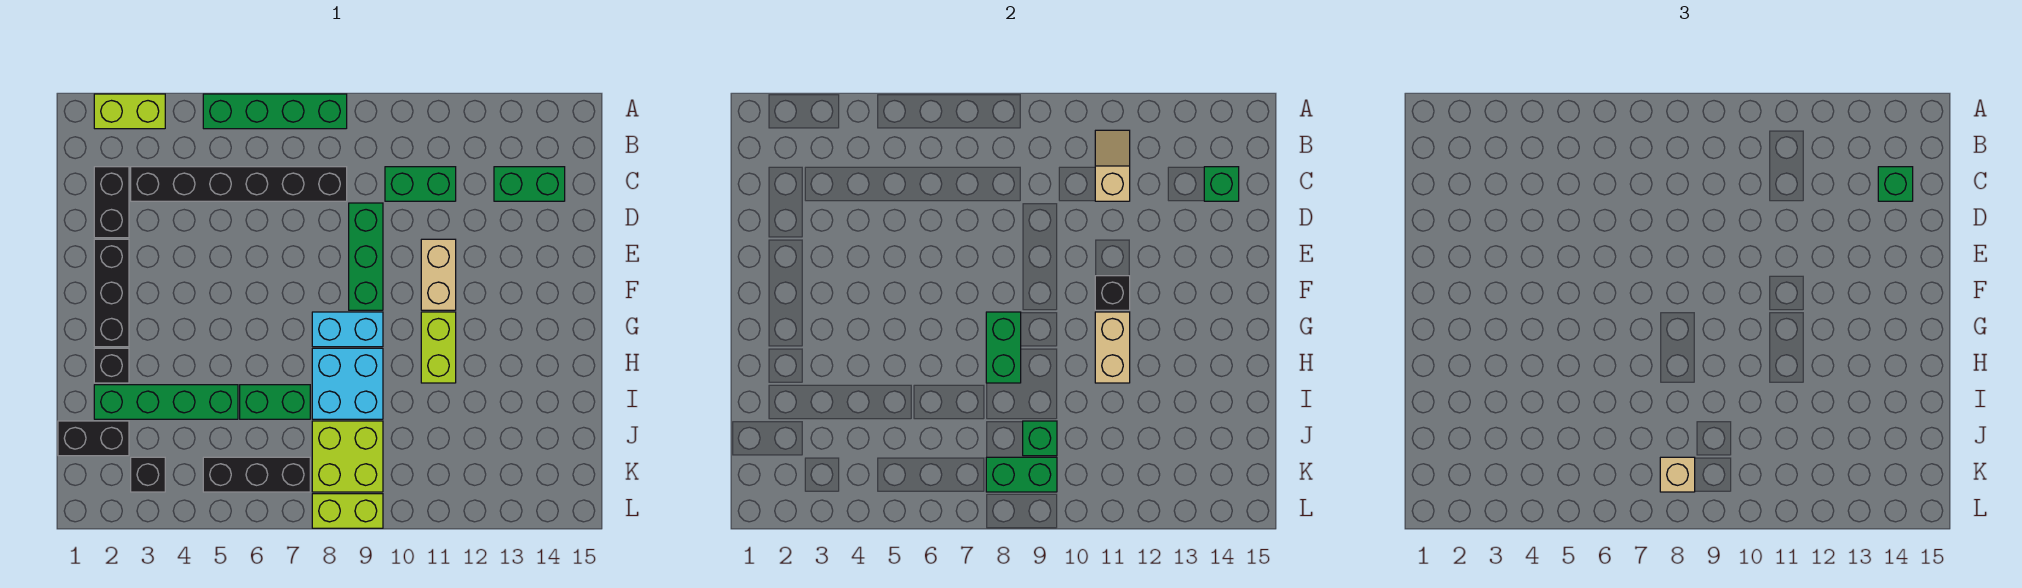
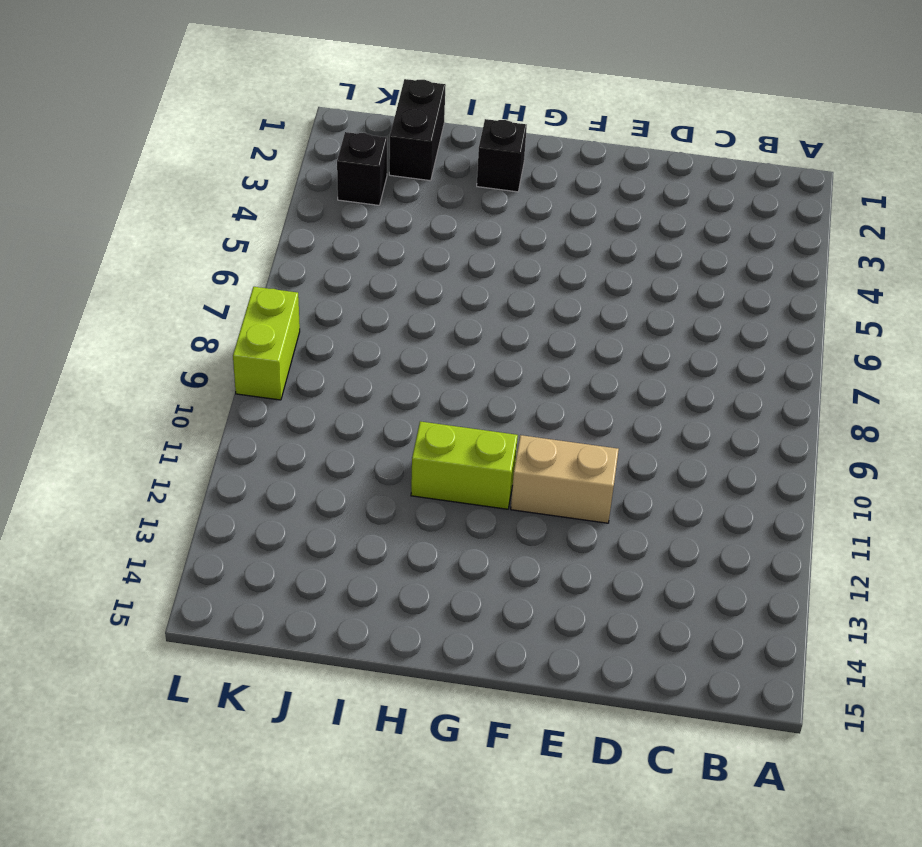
none -> lime brick A2:A3 level 1
none -> green brick A5:A8 level 1
none -> black brick C2:D2 level 1

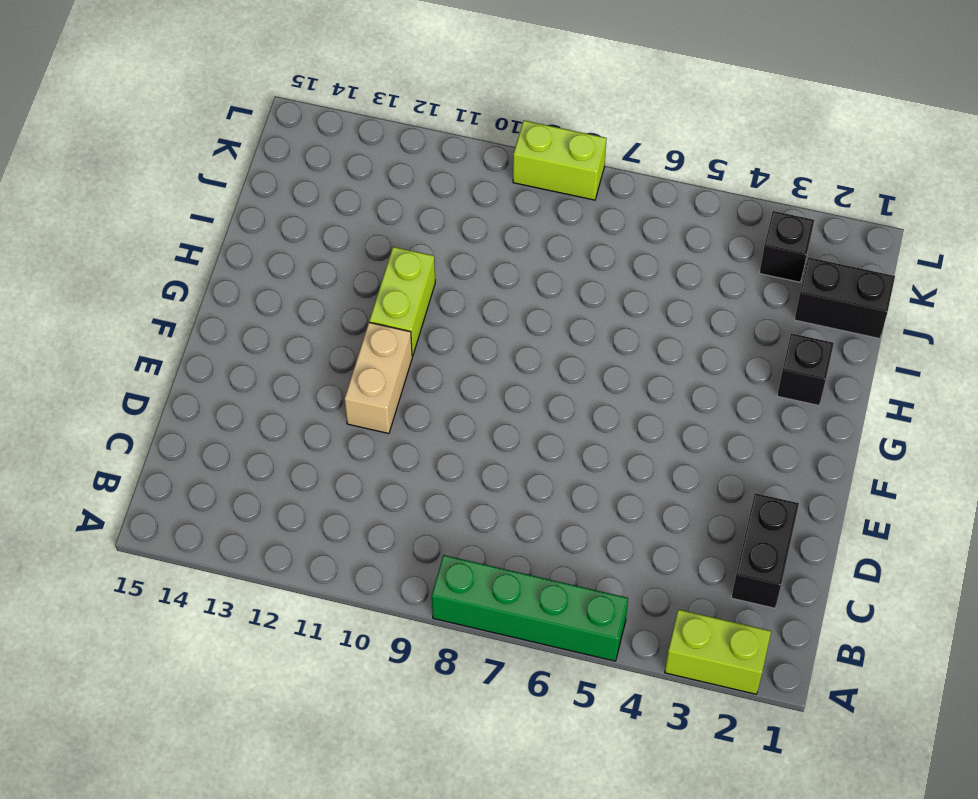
none -> black brick C3:C8 level 1
none -> green brick C10:C11 level 1
none -> green brick C13:C14 level 1

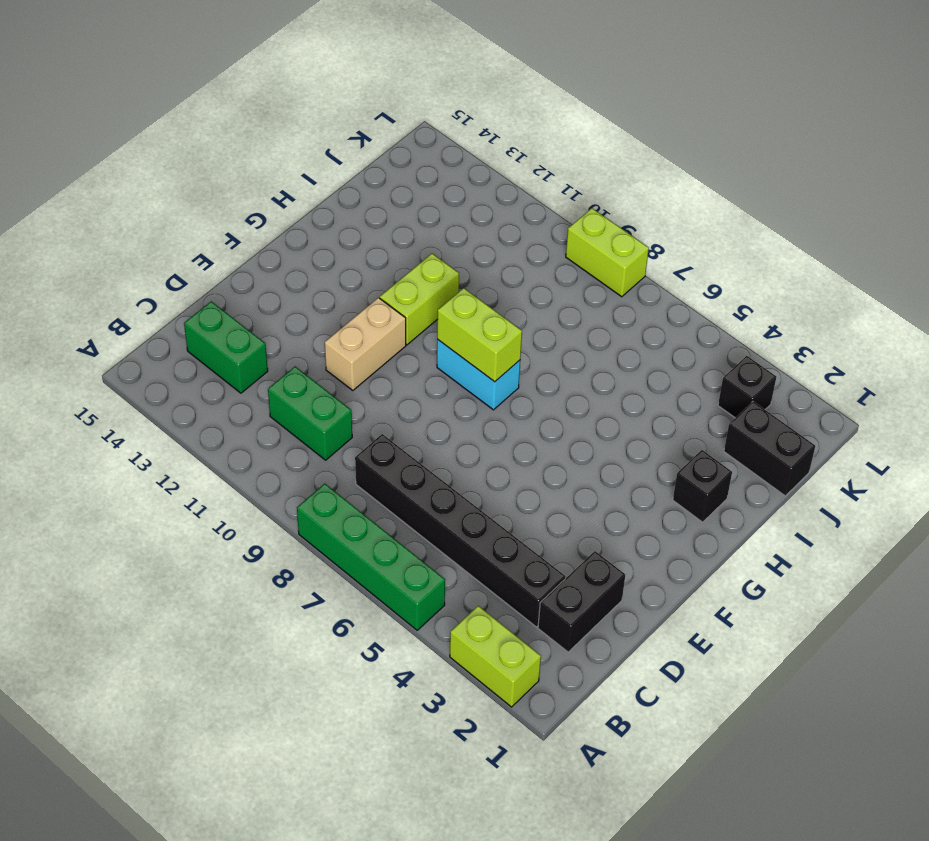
lime brick G8:G9 level 2 -> green brick G8:H8 level 2
none -> green brick D9:F9 level 1
none -> black brick E2:G2 level 1
none -> cyan brick H8:I9 level 1

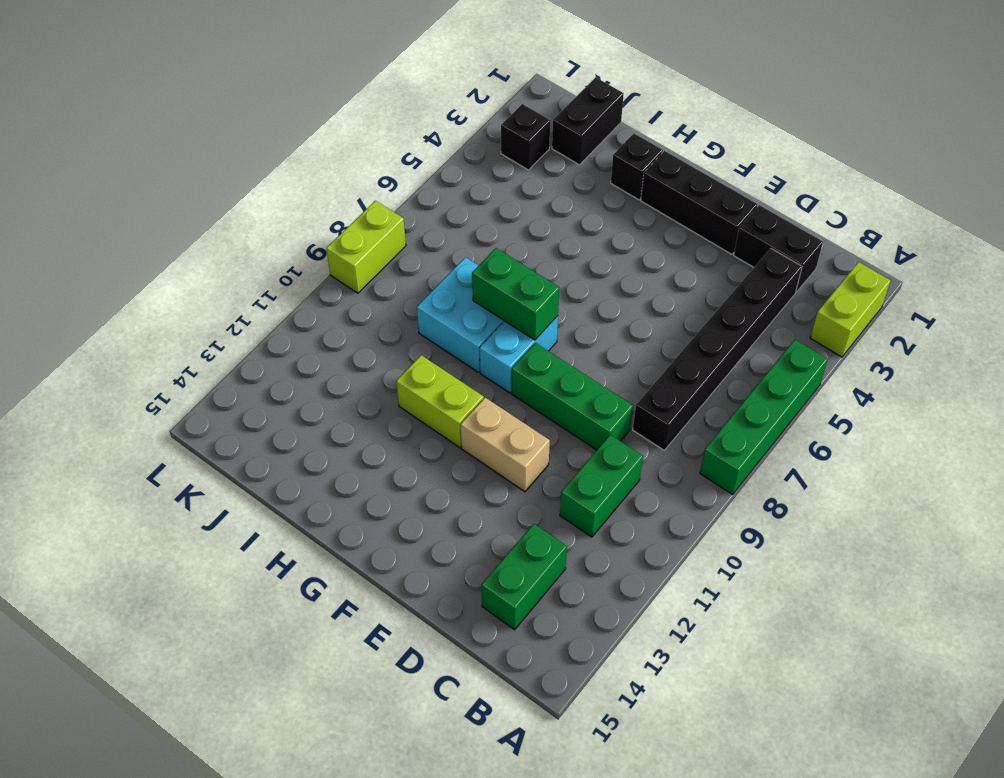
none -> green brick I2:I5 level 1
none -> green brick I6:I7 level 1
none -> lime brick J8:K9 level 1

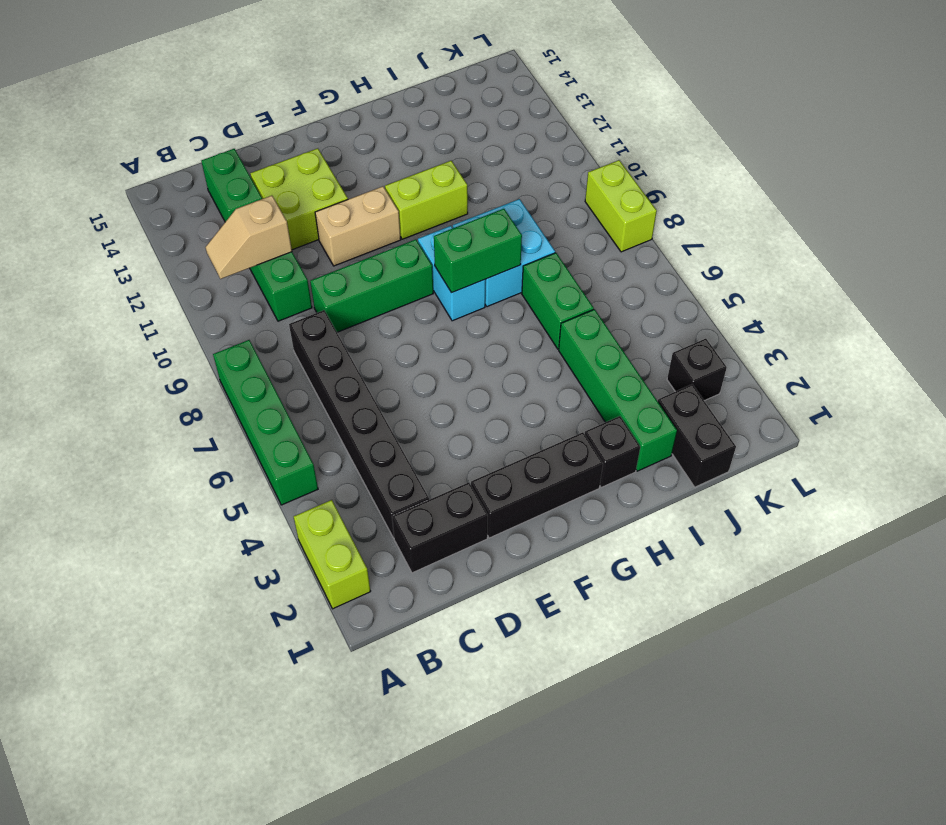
lime brick D12:E13 level 1 -> lime brick J8:K9 level 1
none -> black brick K5:K7 level 1
none -> green brick C14 level 2
none -> black brick F11 level 2

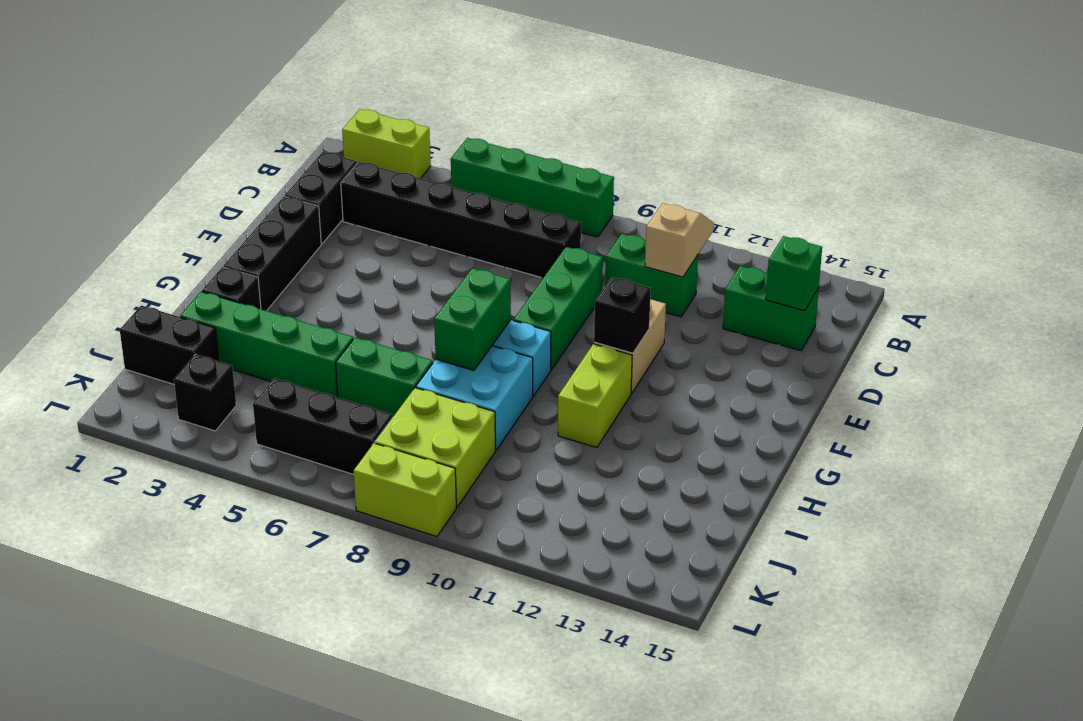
none -> tan brick G11:H11 level 2
none -> green brick J9 level 2
none -> green brick K8:K9 level 2

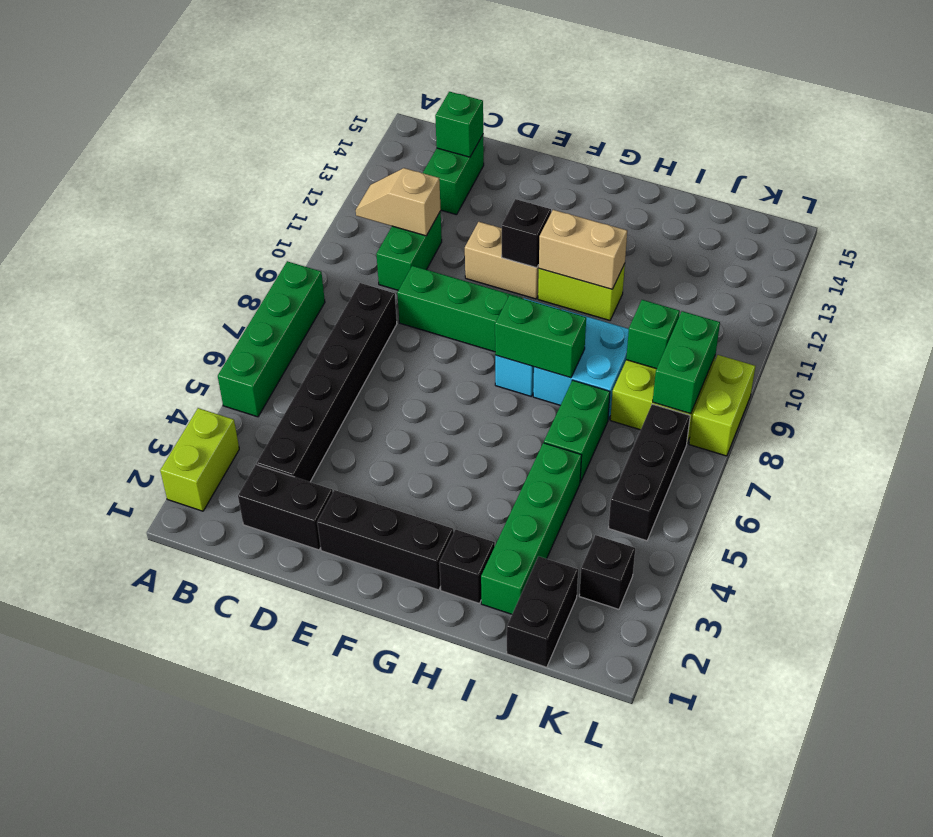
none -> green brick C14 level 3
none -> tan brick K8 level 3

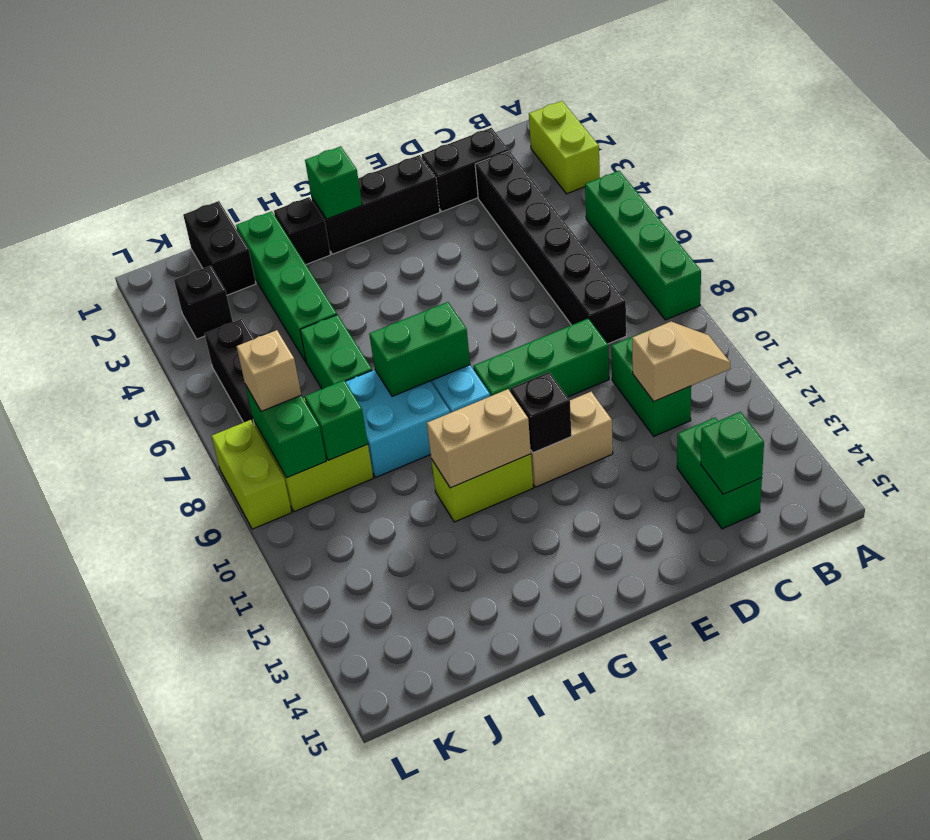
green brick G2 level 2 -> green brick C14 level 3

